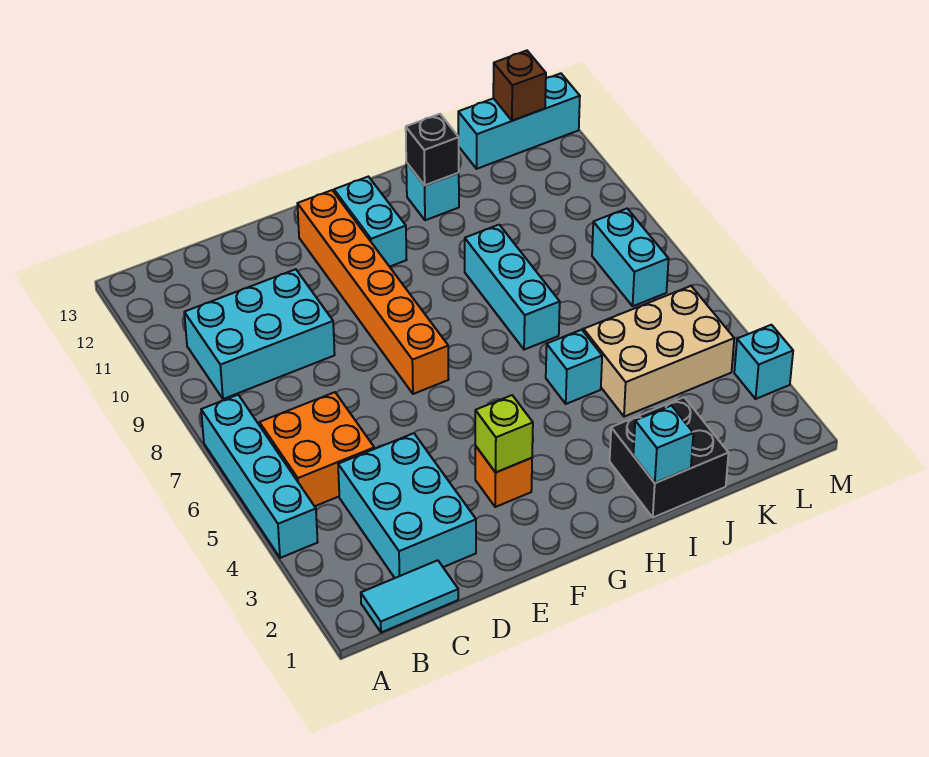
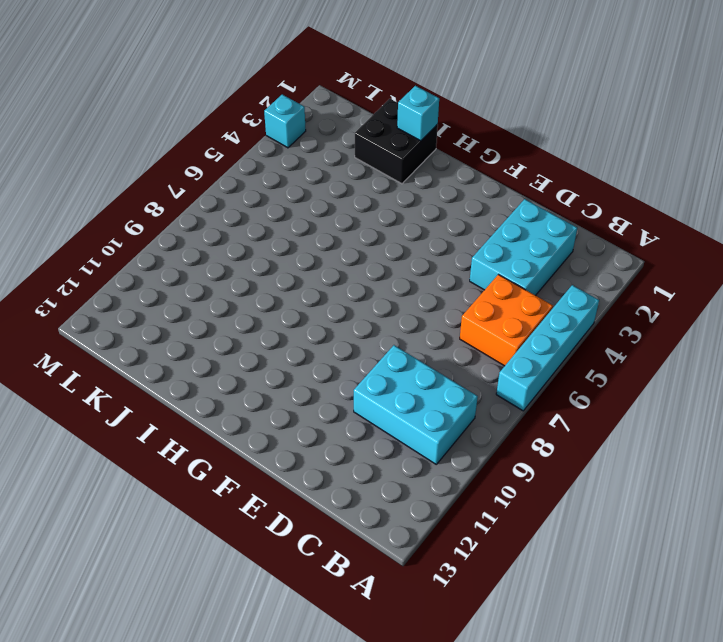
none -> cyan tile B1:C1 level 1
none -> orange brick F3 level 1
none -> orange brick F7:F12 level 1

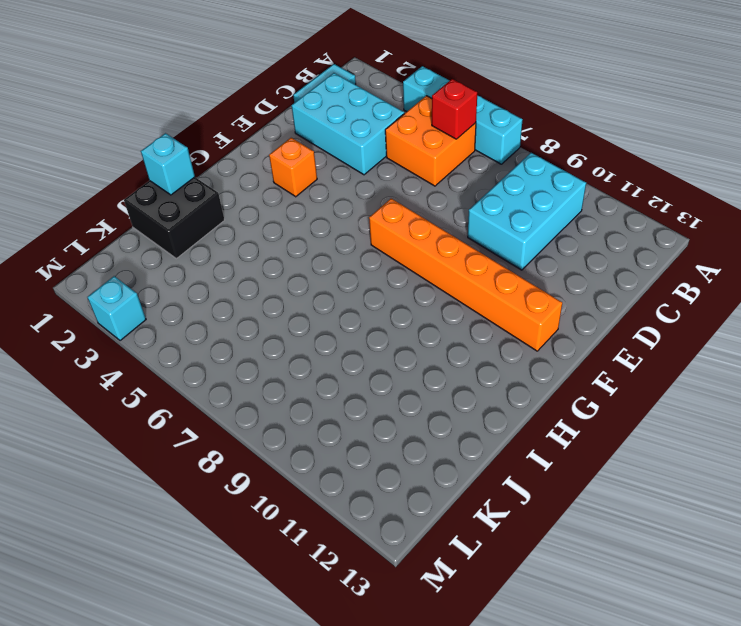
red brick B6 level 2 -> none
none -> cyan brick G11:G12 level 1
none -> cyan brick I5 level 1
none -> cyan brick I7:I9 level 1

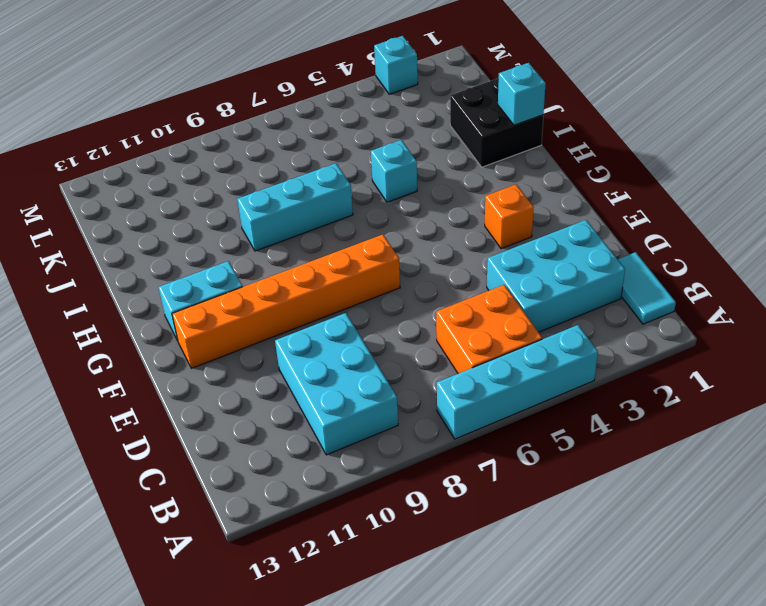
none -> cyan brick I12 level 1
none -> tan brick J4:L5 level 1
none -> cyan brick K13:M13 level 1

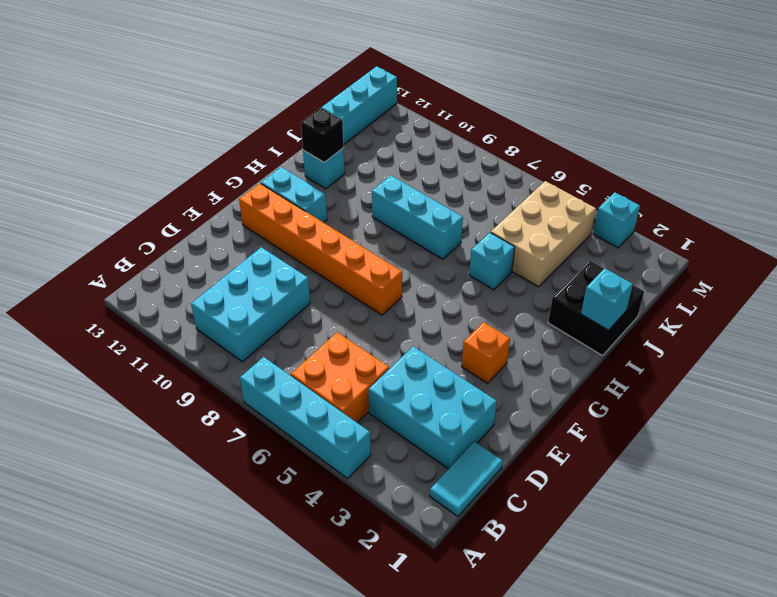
none -> cyan brick L7:L8 level 1
none -> lime brick F3 level 2
none -> brown brick L13 level 2

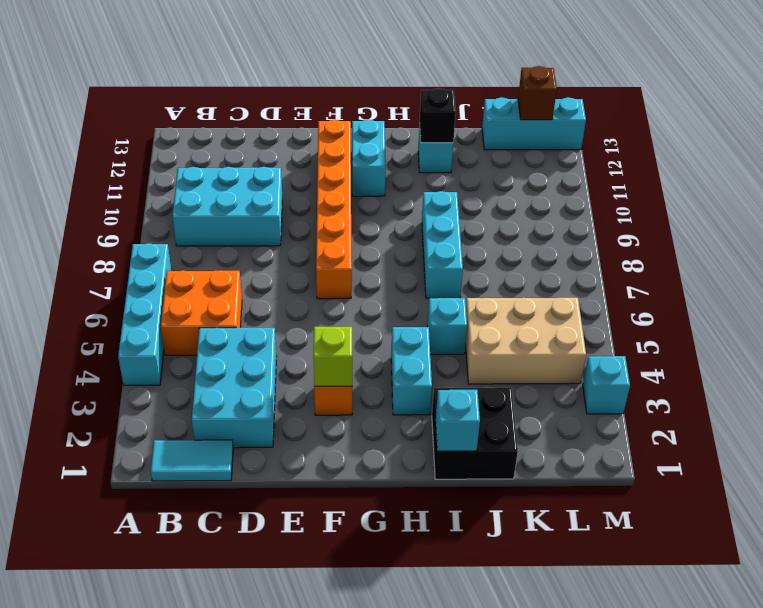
cyan brick H3:H4 level 1 -> cyan brick L7:L8 level 1

